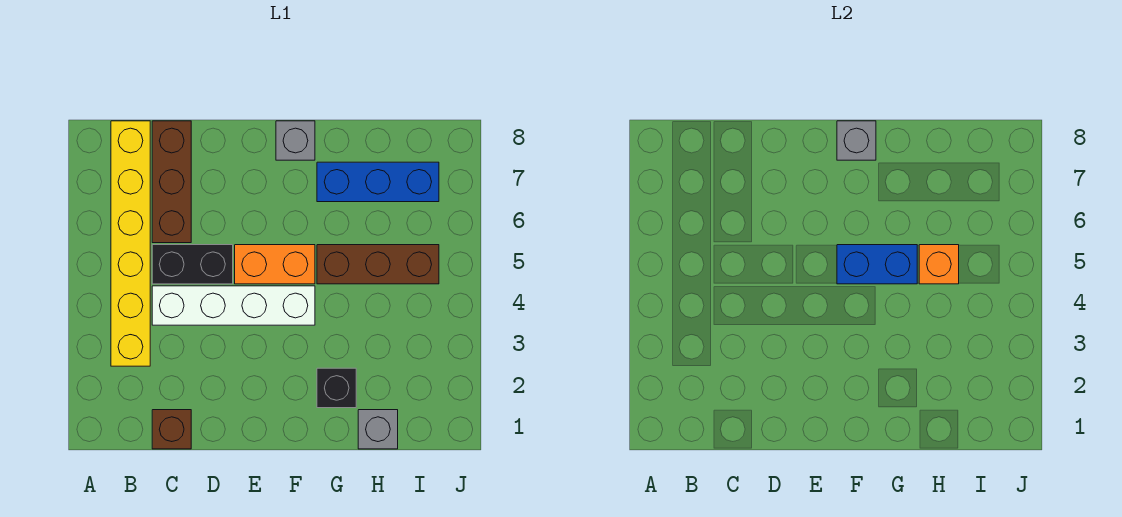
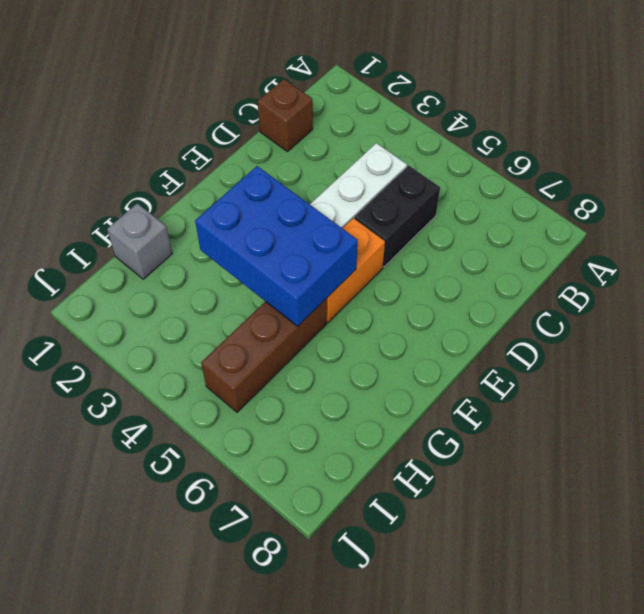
blue brick F3:G5 level 2 -> blue brick F5:G5 level 2
none -> yellow brick B3:B8 level 1
none -> brown brick C6:C8 level 1
none -> grey brick F8 level 1

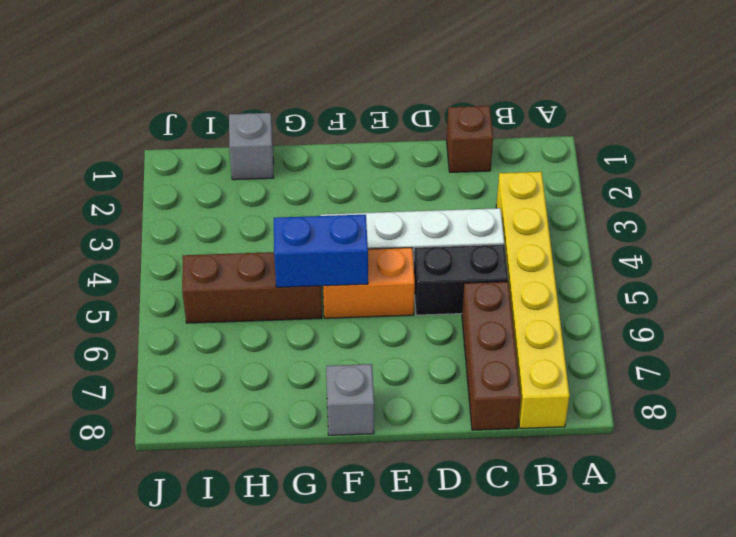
none -> black brick G2 level 1
none -> blue brick G7:I7 level 1
none -> grey brick F8 level 2

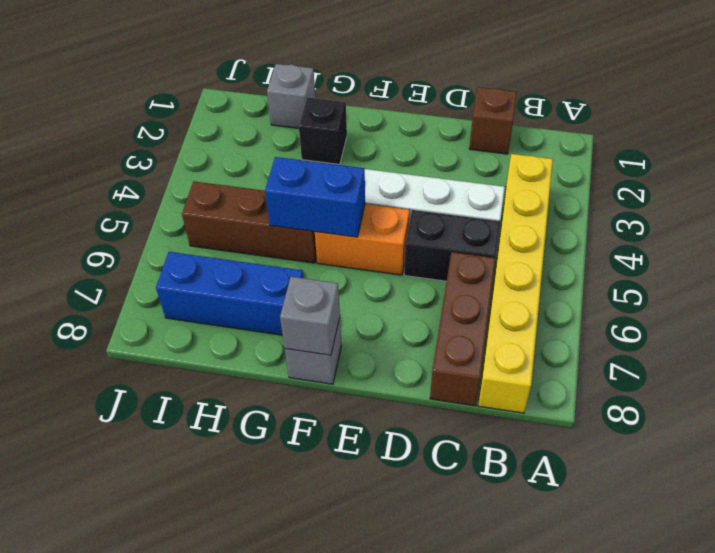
none -> orange brick H5 level 2

